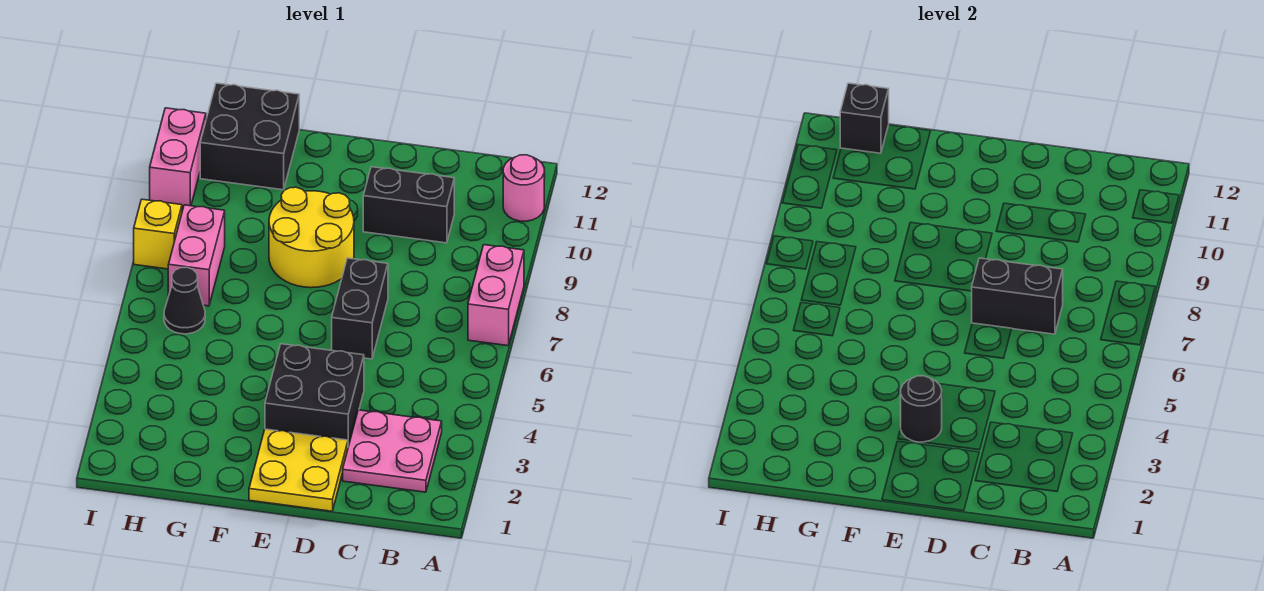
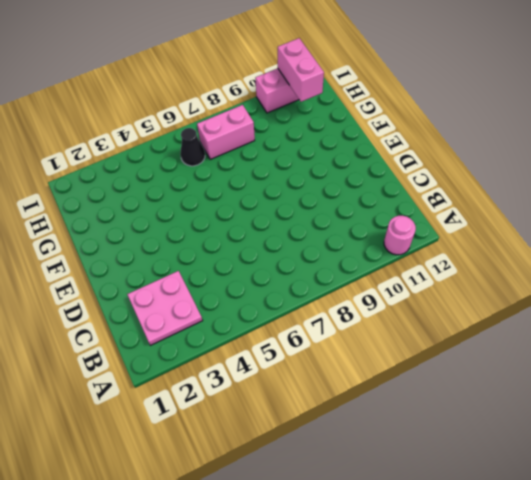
pink brick H11:I11 level 2 -> pink brick A7:A8 level 1
none -> black brick C10:D10 level 1
none -> yellow plate D1:E2 level 1
none -> black brick D3:E4 level 1

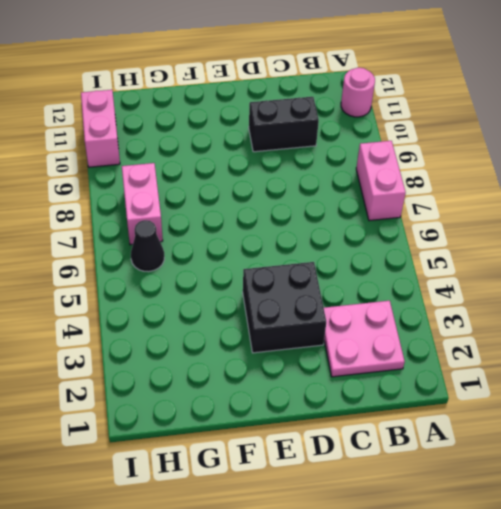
none -> yellow plate D1:E2 level 1
none -> black brick D6:D7 level 1
none -> yellow round brick E8:F9 level 1

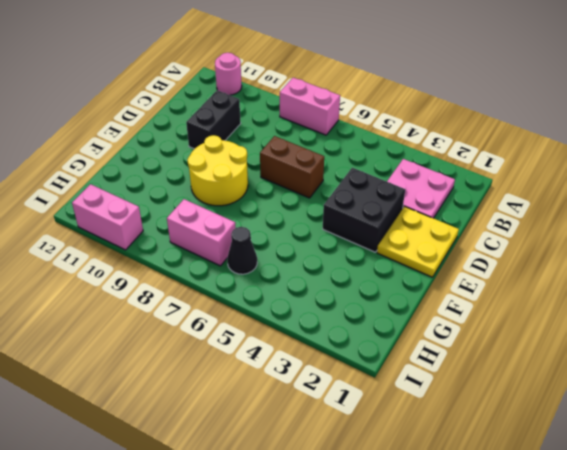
brown brick D6:D7 level 1 -> black brick D6:D7 level 1
none -> black brick G11:H12 level 1
none -> yellow brick I8 level 1
none -> black brick C7:D7 level 2

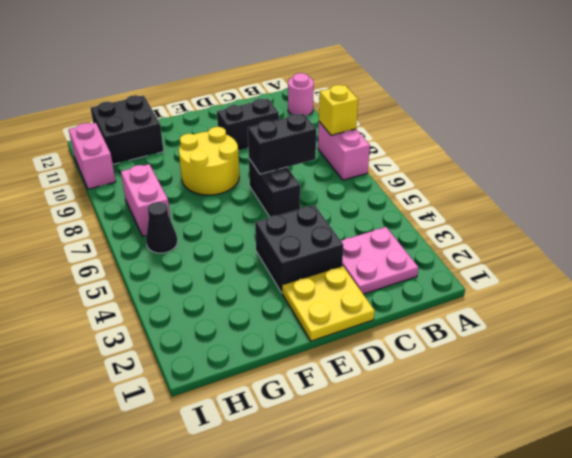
yellow brick A8 level 2 -> yellow brick I8 level 1
none -> black round brick E3 level 2
none -> black brick H12 level 2

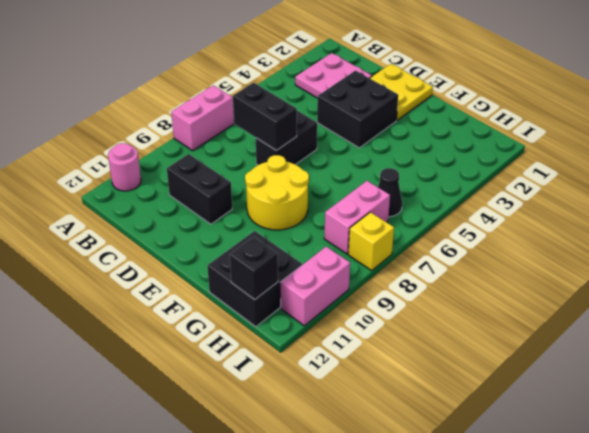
none -> black round brick E3 level 2

